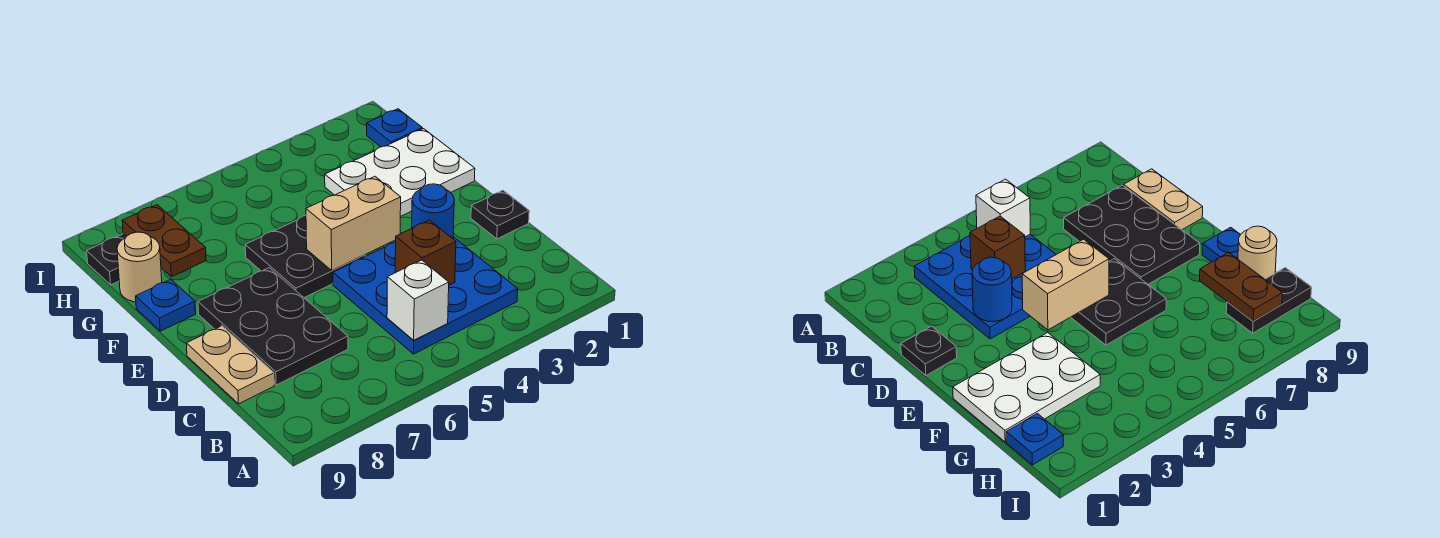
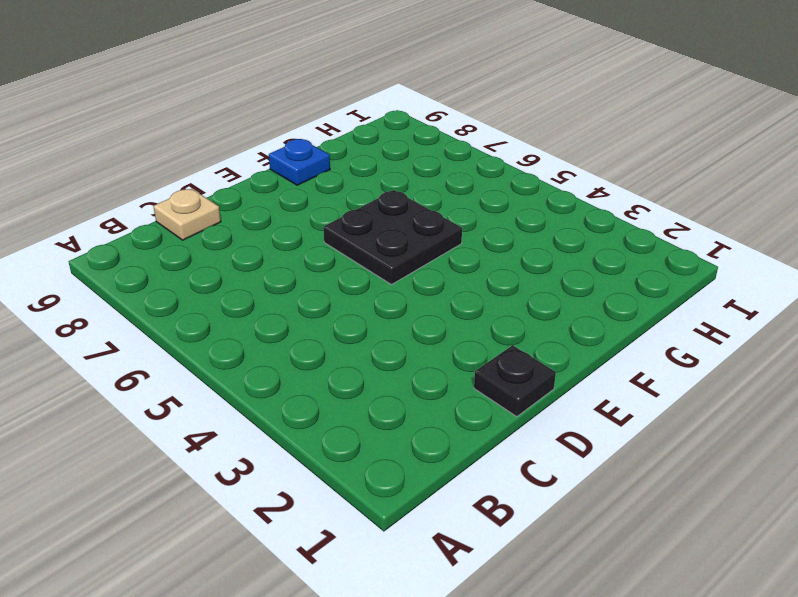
tan plate C9 level 1 -> tan plate C9:D9 level 1
none -> blue plate B3:D5 level 1
none -> black plate C7:E8 level 1
none -> white plate F1:G3 level 1

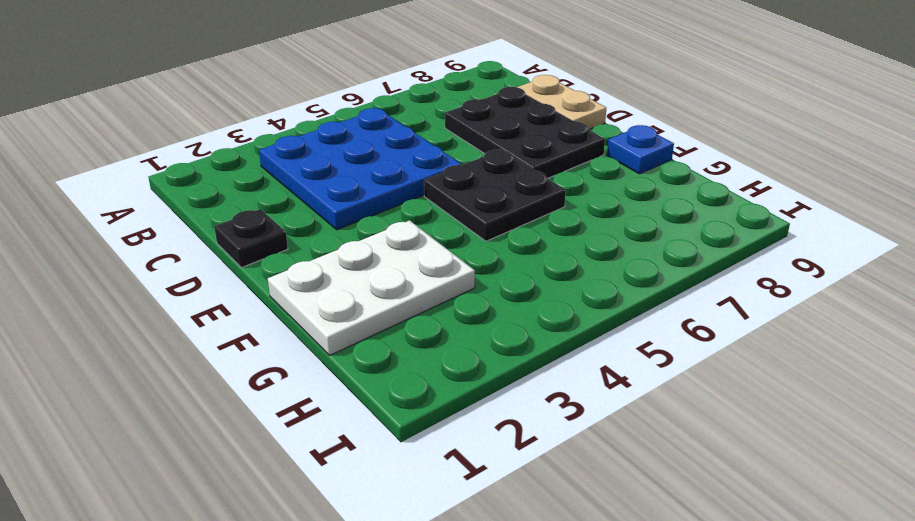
none -> tan round brick G9 level 1
none -> blue plate H1 level 1
none -> black plate H8:H9 level 1

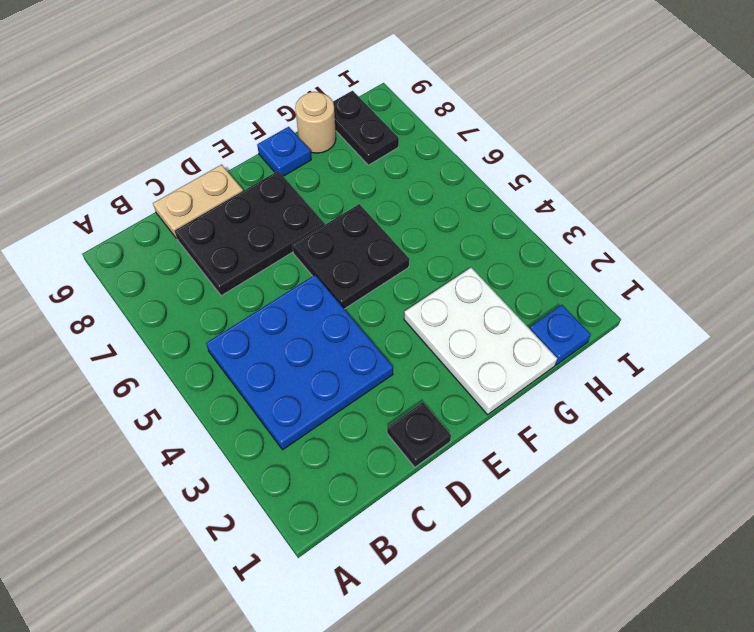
none -> white brick B5 level 2
none -> brown brick C4 level 2
none -> blue round brick D3 level 2

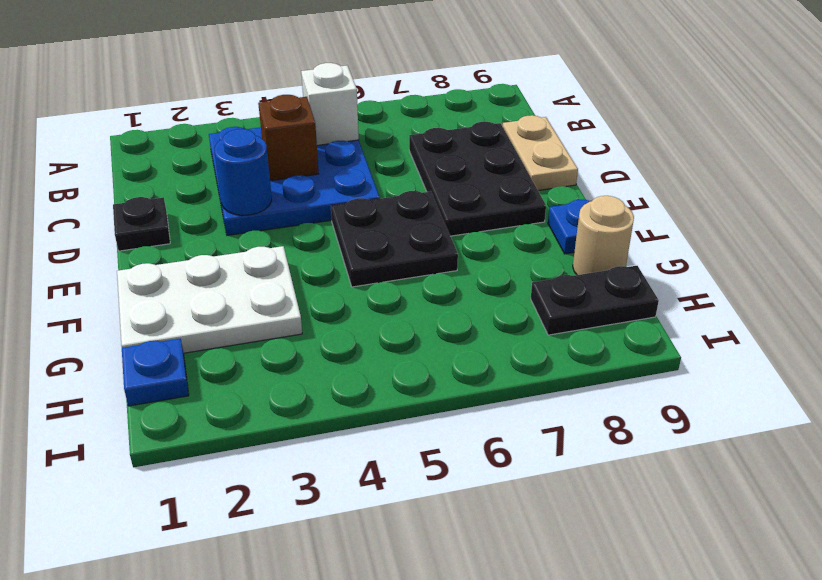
none -> tan brick E4:E5 level 2
none -> brown plate G8:H8 level 2

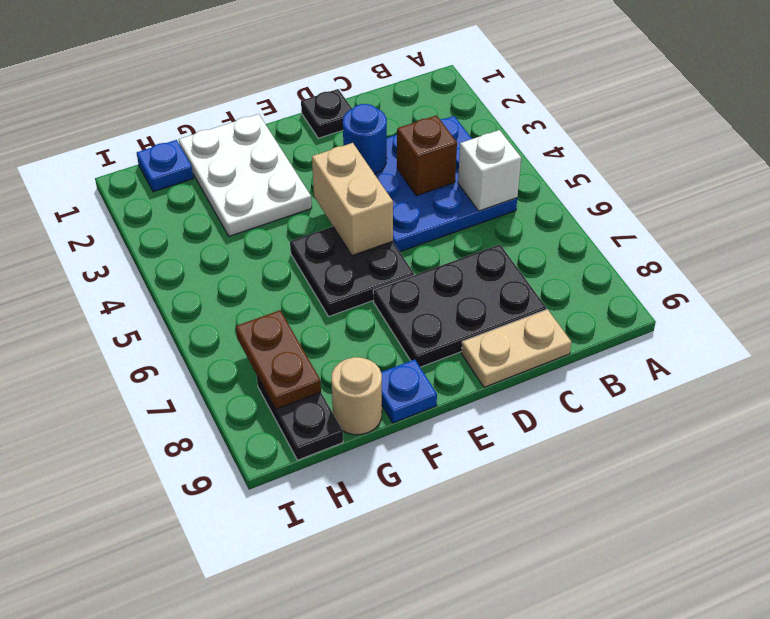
brown plate H7:H8 level 2 -> brown plate G8:H8 level 2

